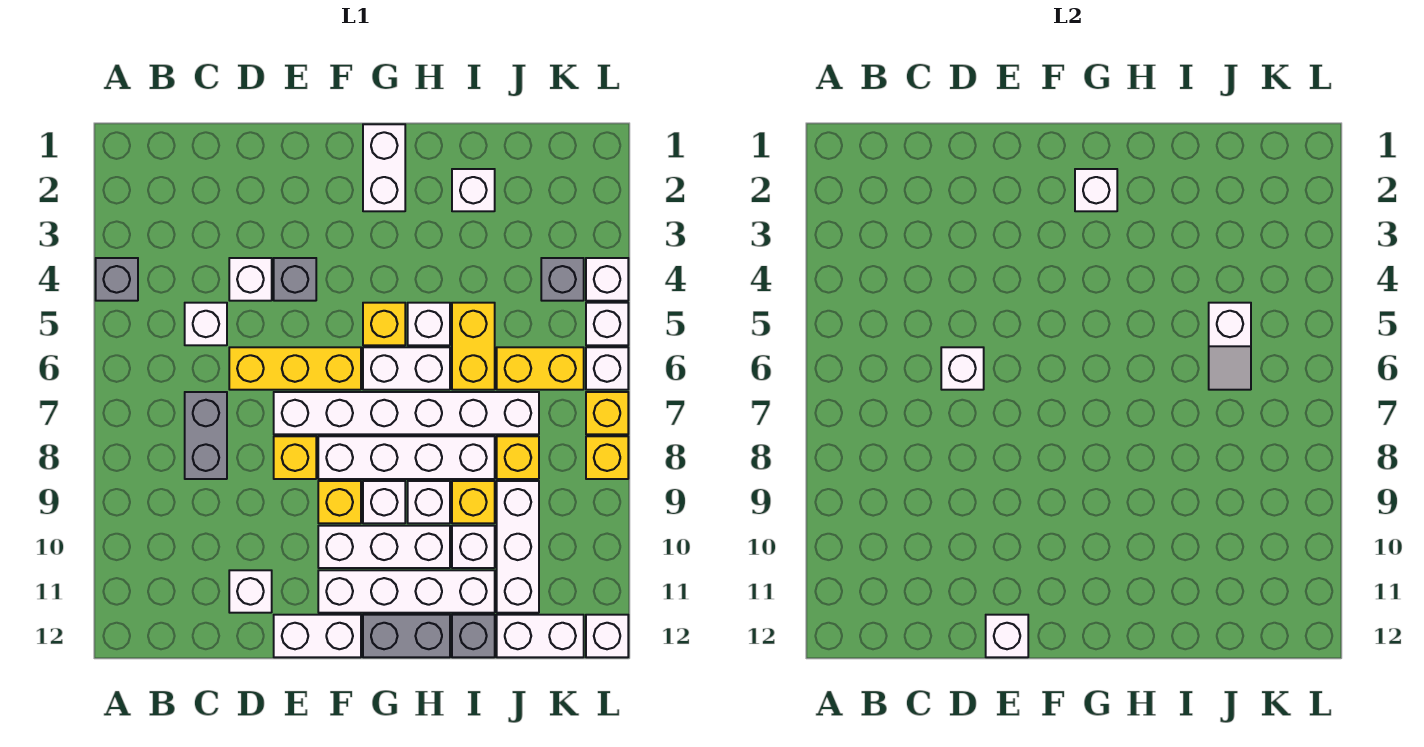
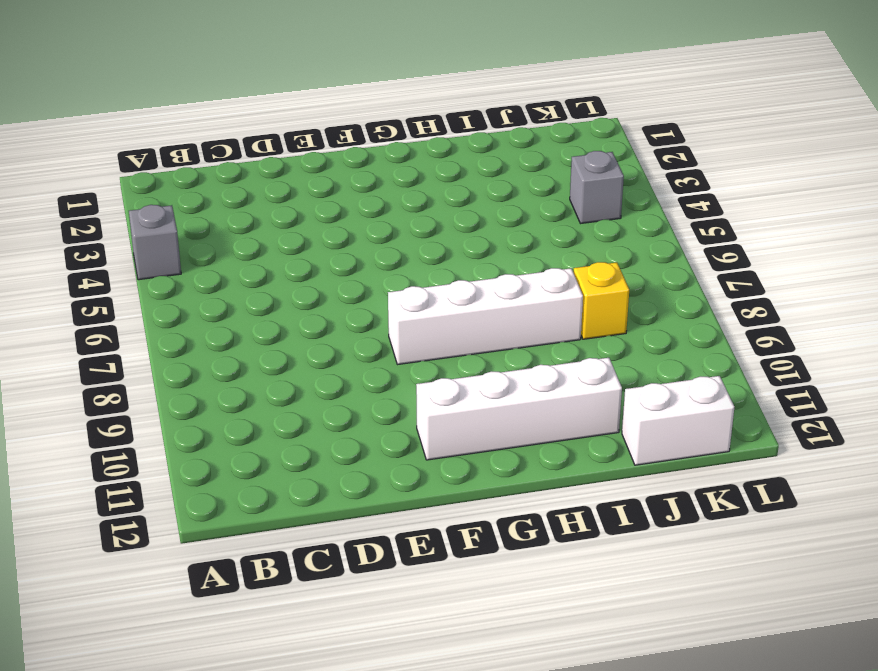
none -> white brick C5 level 1
none -> grey brick C7:C8 level 1
none -> white brick D4 level 1
none -> yellow brick D6:F6 level 1

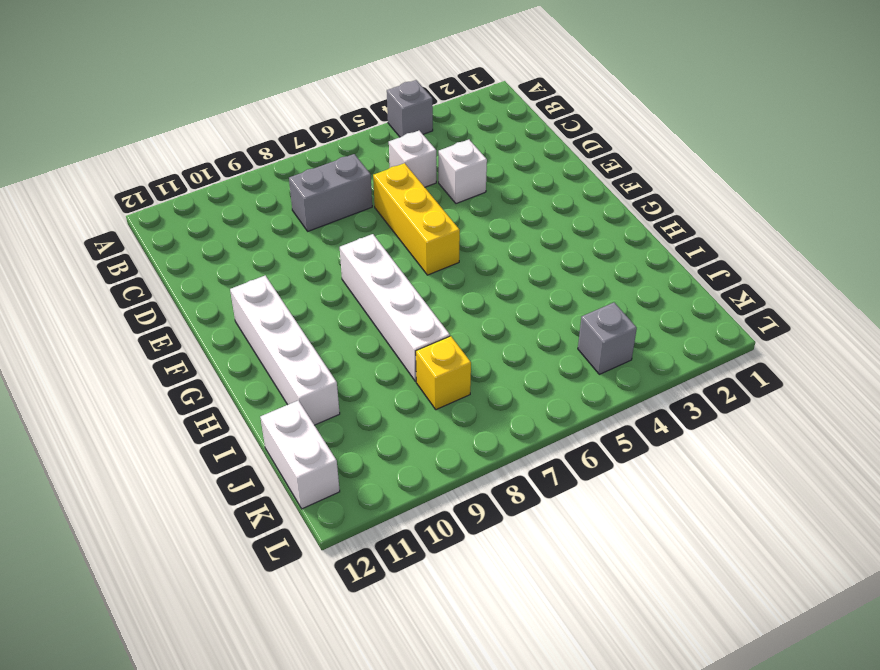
none -> white brick D11 level 1
none -> grey brick E4 level 1
none -> white brick E7:J7 level 1
none -> yellow brick E8 level 1

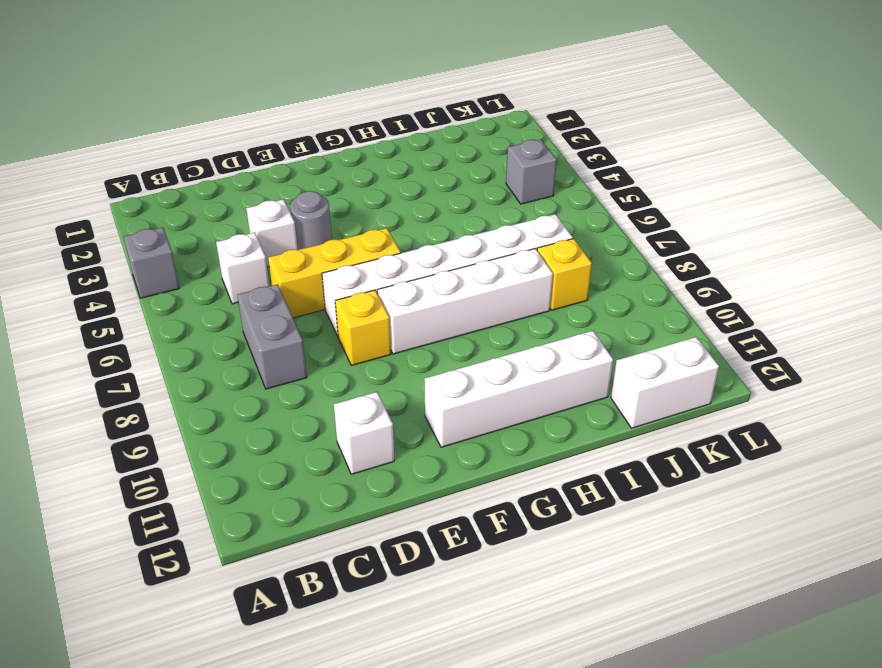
grey round brick E4 level 1 -> grey brick E4 level 1
none -> white brick E12:F12 level 1
none -> yellow brick F9 level 1
none -> white brick F10:H10 level 1
none -> white brick G1:G2 level 1

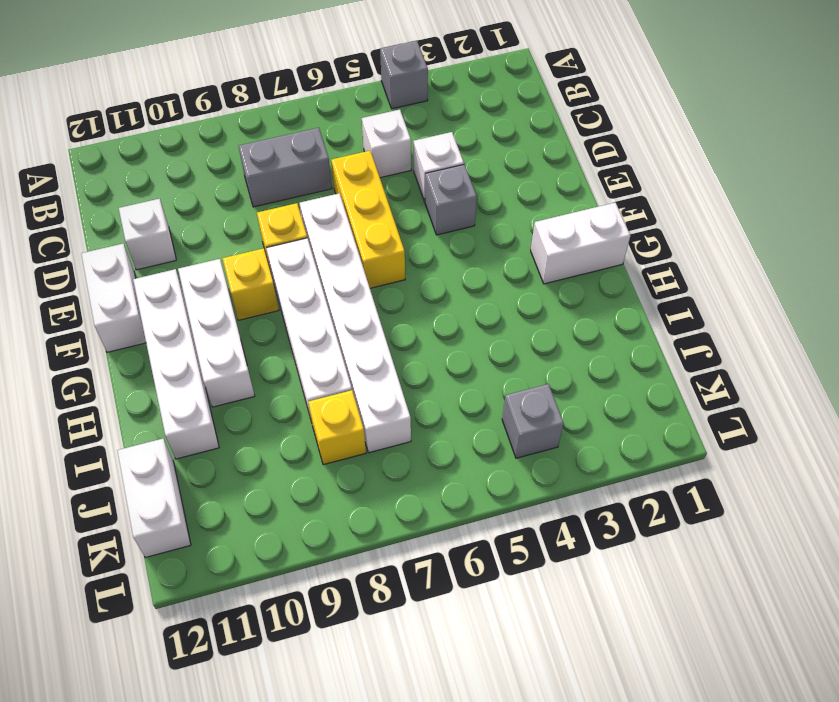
none -> yellow brick G5 level 1
none -> white brick G6:H6 level 1
none -> white brick G9 level 1
none -> grey brick G12:H12 level 1

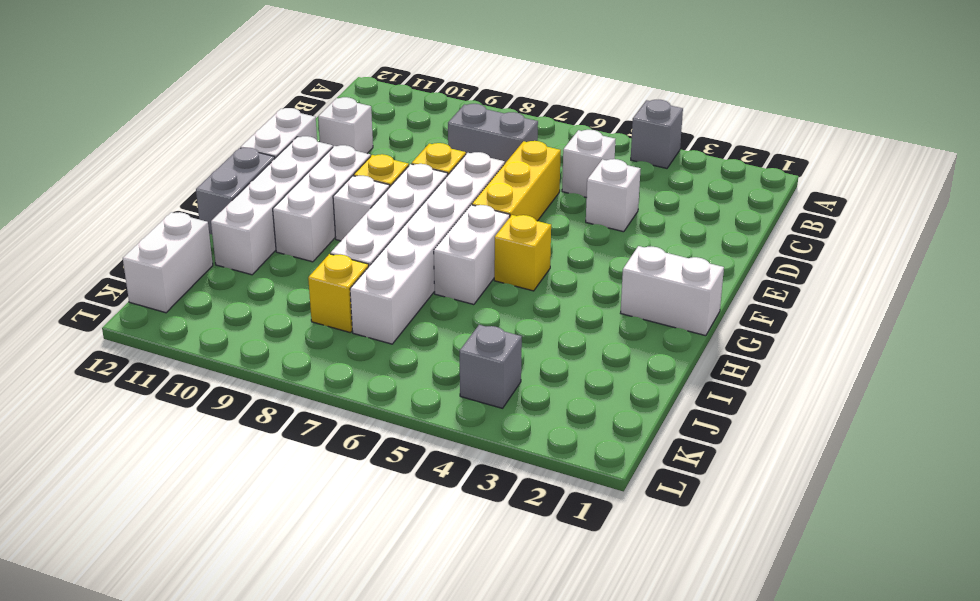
none -> grey brick E4 level 1
none -> white brick H5 level 1
none -> white brick H9 level 1
none -> white brick I2 level 1

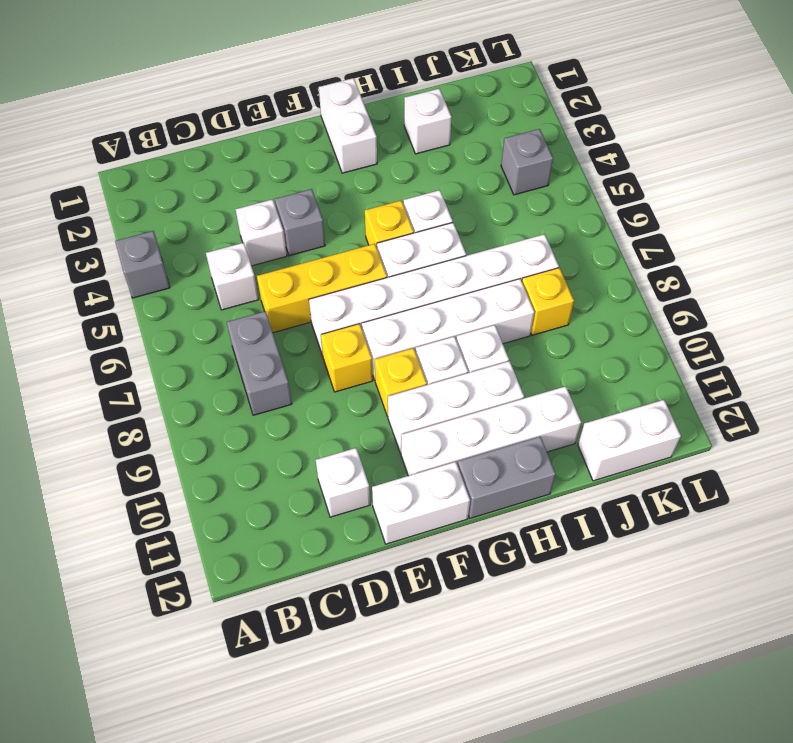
none -> yellow brick I5:I6 level 1
none -> yellow brick I9 level 1
none -> white brick I10 level 1
none -> grey brick I12 level 1

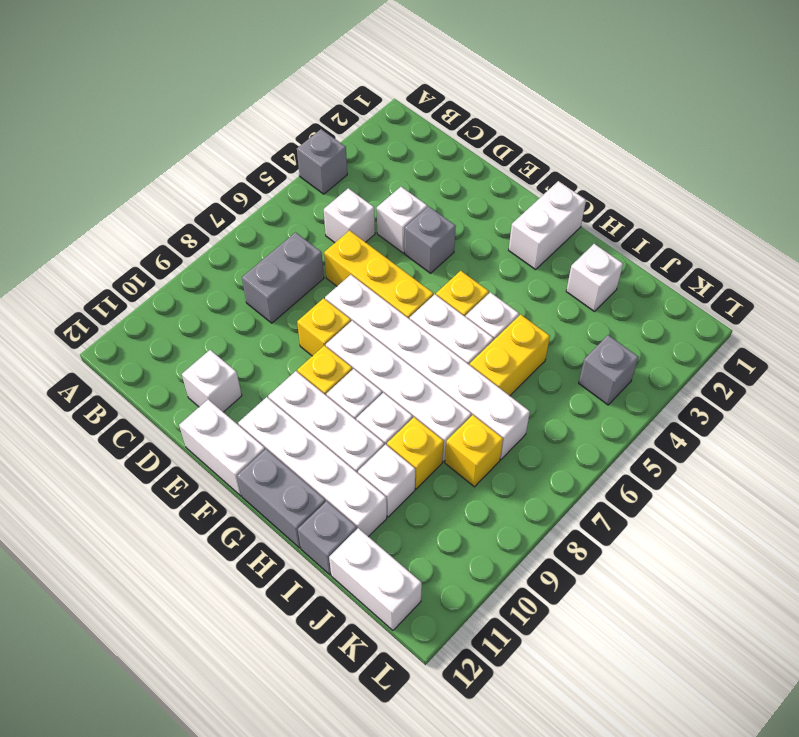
none -> yellow brick J6:K6 level 1
none -> white brick J9:J11 level 1
none -> white brick L4 level 1
none -> white brick L5 level 1

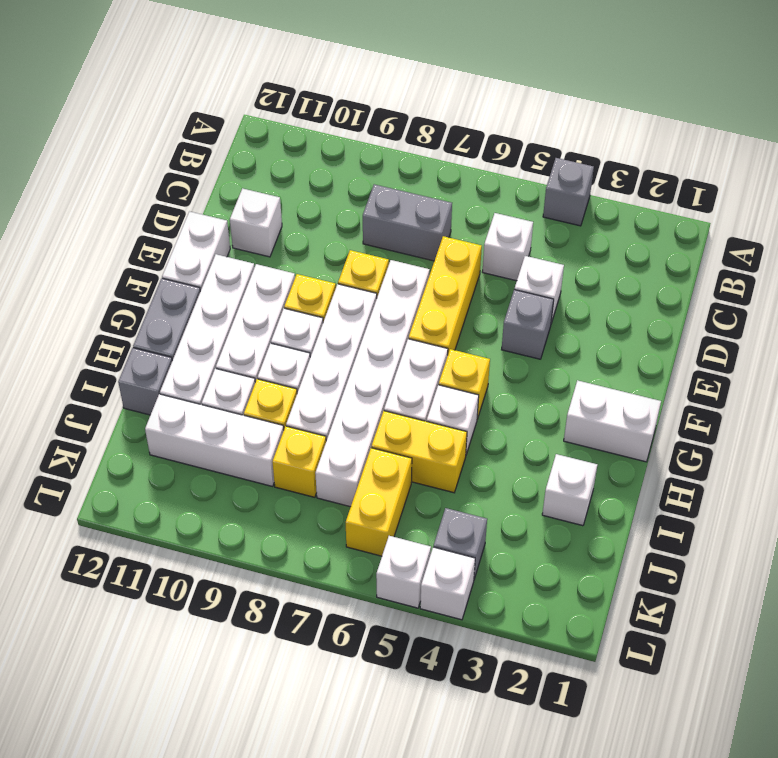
none -> white brick J12:K12 level 1
none -> white brick L6 level 1
none -> yellow brick L7 level 1
none -> yellow brick L8 level 1

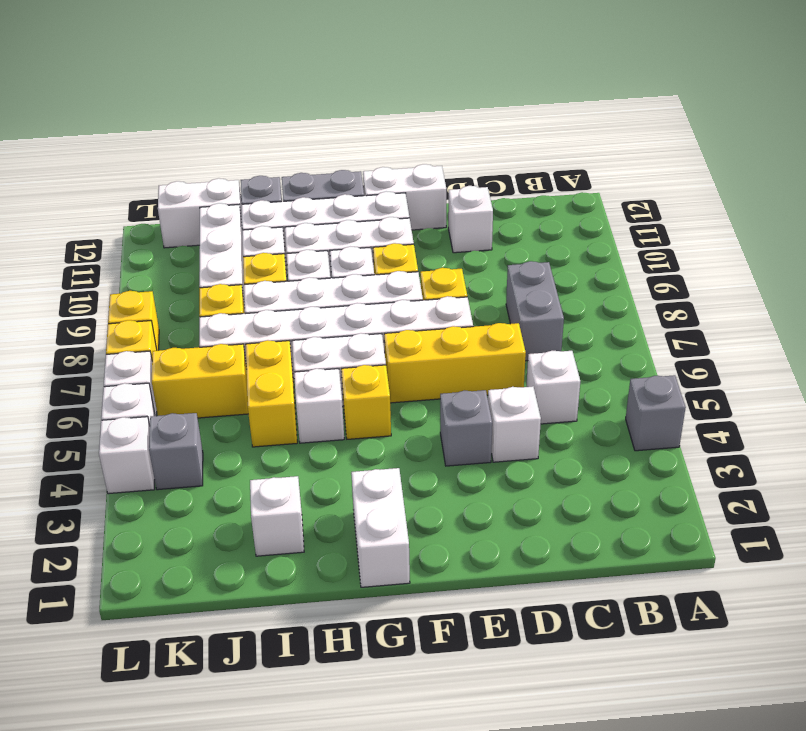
none -> white brick L12 level 1
none -> white brick D6 level 2
none -> white brick E12 level 2
none -> white brick G2 level 2

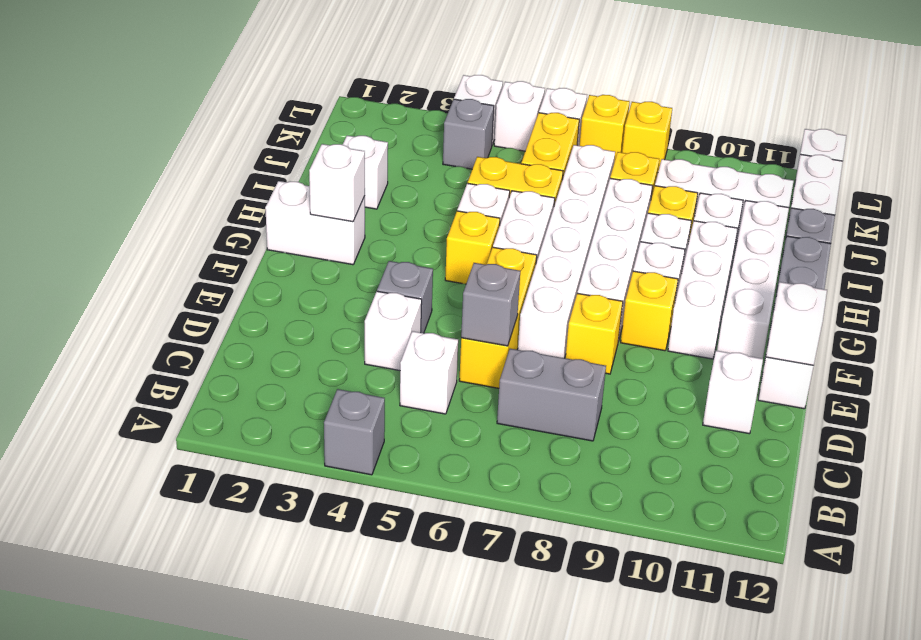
grey brick D6 level 2 -> white brick D6 level 2
none -> white slope J5:J6 level 2 top 5

